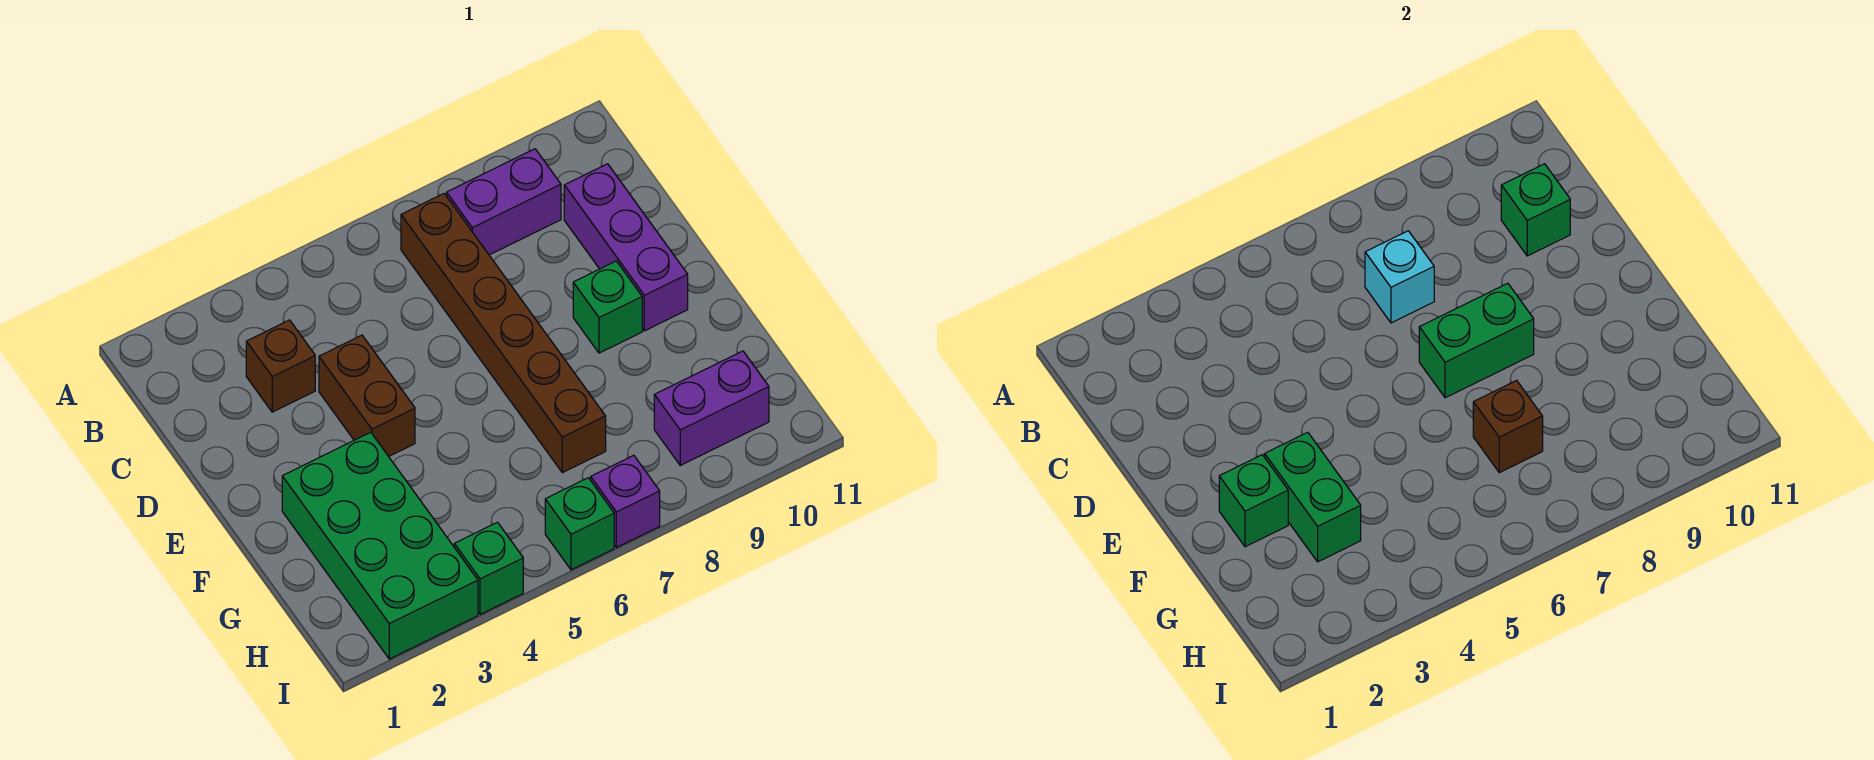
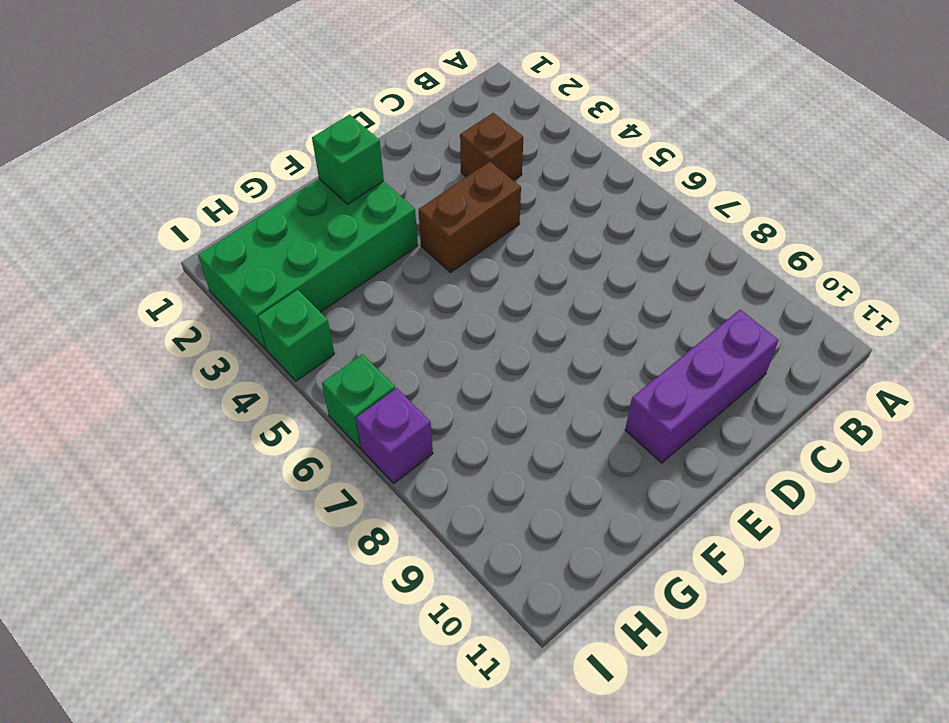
none -> brown brick B7:G7 level 1
none -> purple brick B8:B9 level 1
none -> green brick E9 level 1

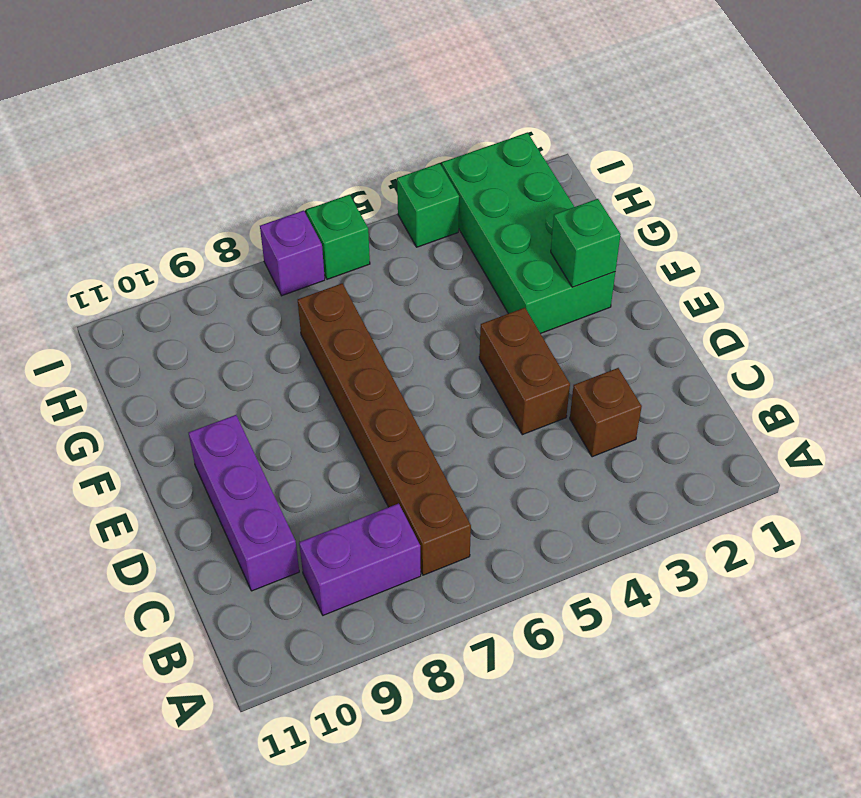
none -> green brick E9 level 1
none -> purple brick H9:H10 level 1
none -> cyan brick C7 level 2

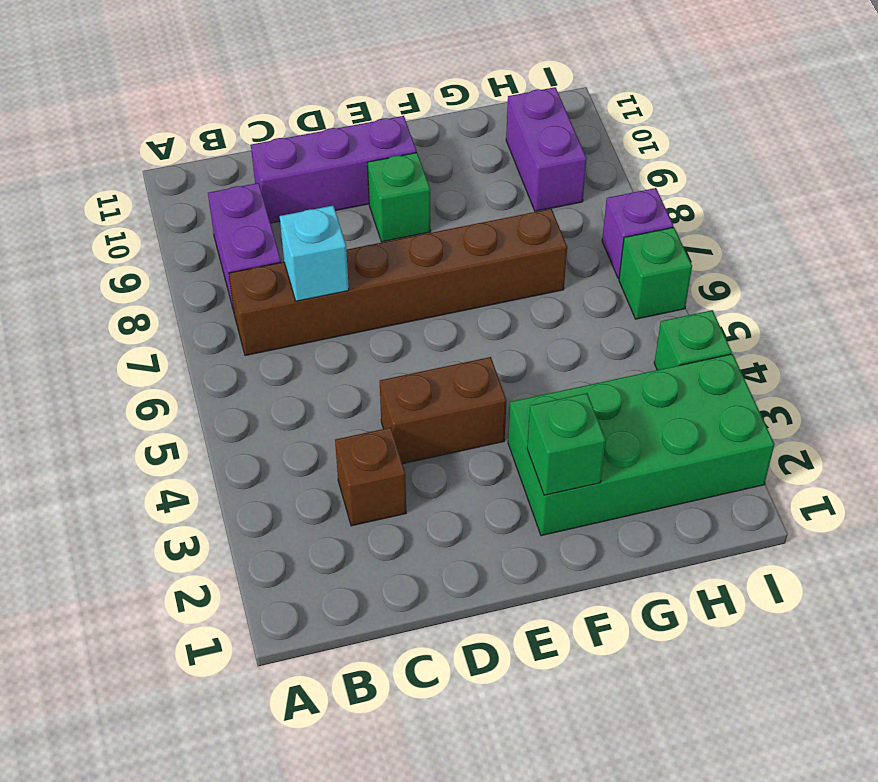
none -> green brick C10 level 2
none -> green brick E7:E8 level 2
none -> green brick F3:G3 level 2

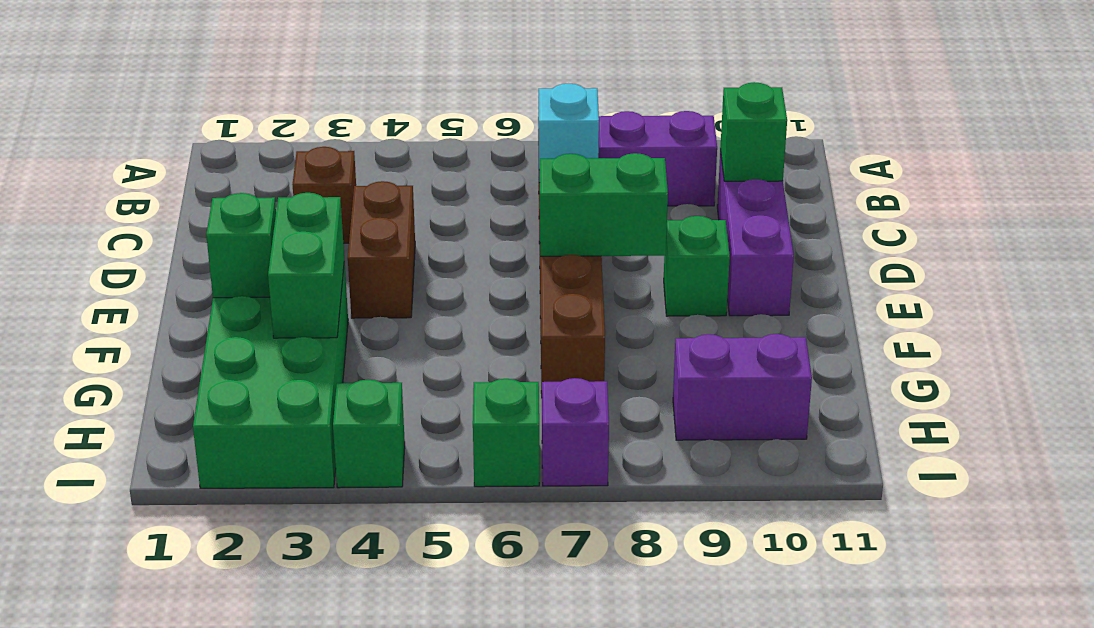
none -> brown brick G7 level 2

